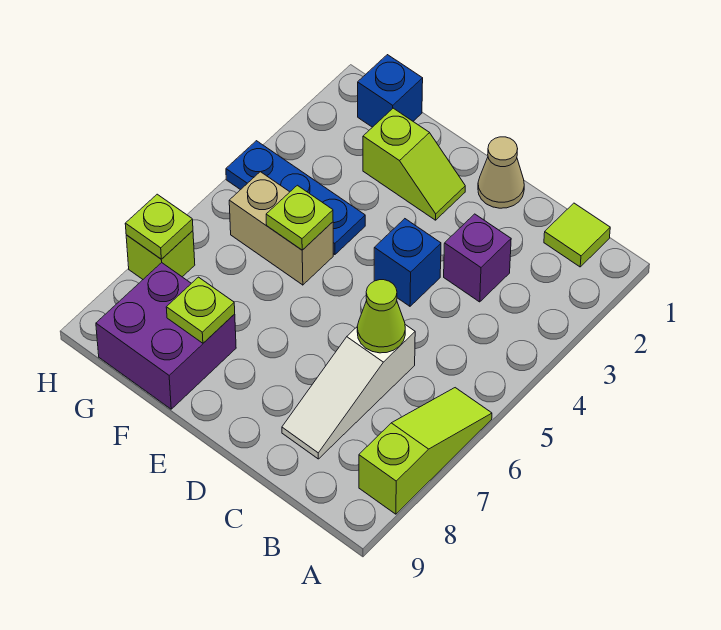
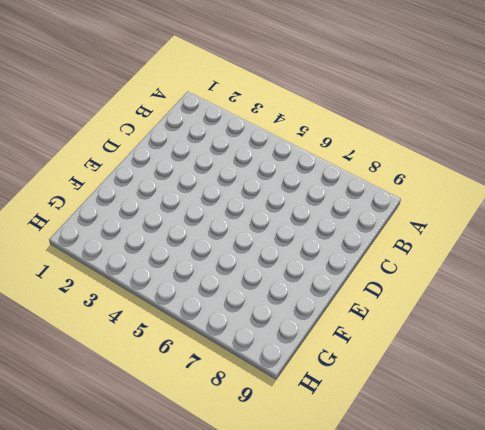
none -> lime slope A6:A8 level 1 top 8
none -> lime tile B1 level 1
none -> purple brick C3 level 1

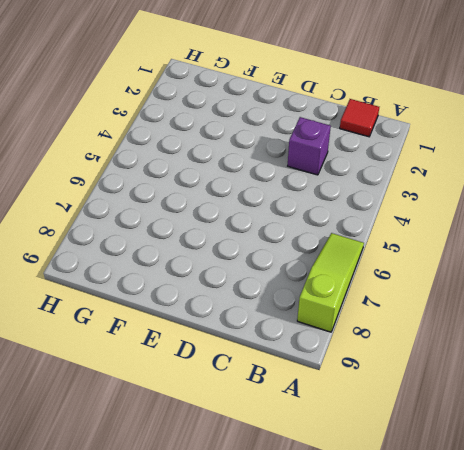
red tile B1 level 1 -> lime tile B1 level 1
none -> white slope C6:C8 level 1 top 6
none -> tan cone D1 level 1
none -> blue brick D4 level 1

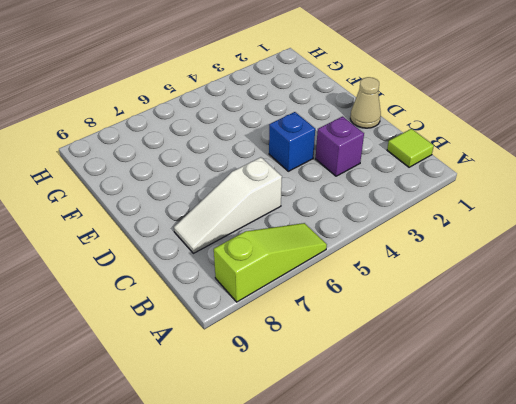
none -> lime slope E2:F2 level 1 top F
none -> blue plate F4:H4 level 1
none -> tan brick F5:G5 level 1

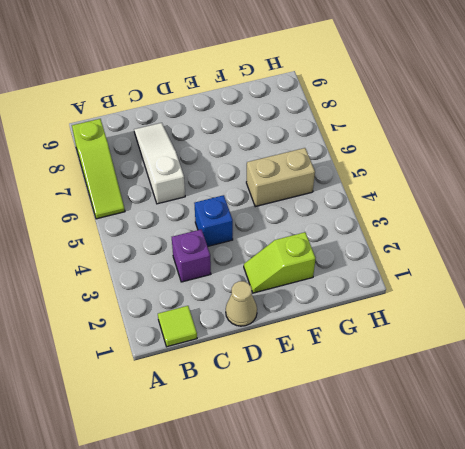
none -> blue plate F4:H4 level 1
none -> purple brick F8:G9 level 1
none -> blue brick G1 level 1

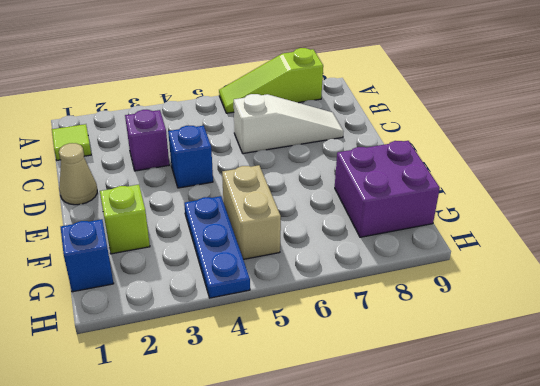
none -> lime brick H7 level 1
none -> lime cone C6 level 2
none -> lime plate F5 level 2

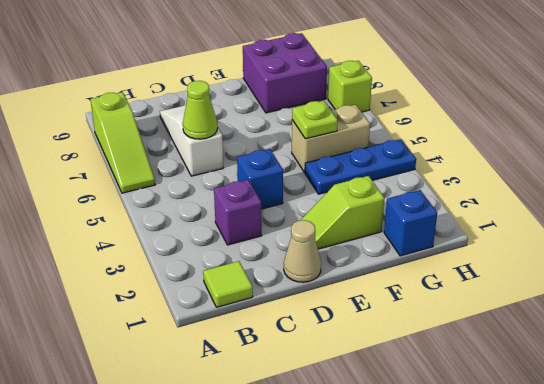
none -> lime plate F8 level 2
none -> lime plate H7 level 2

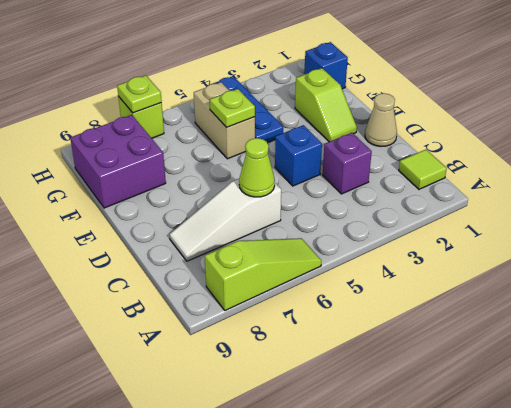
none -> lime plate F8 level 2

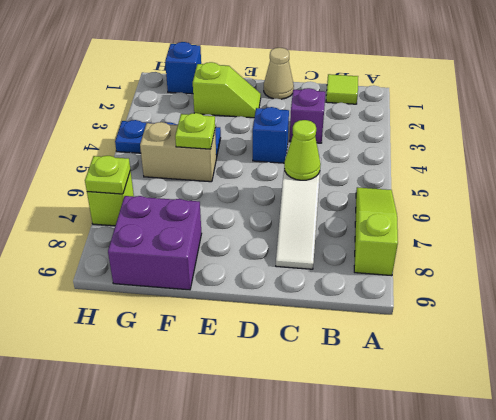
none -> lime plate F8 level 2

